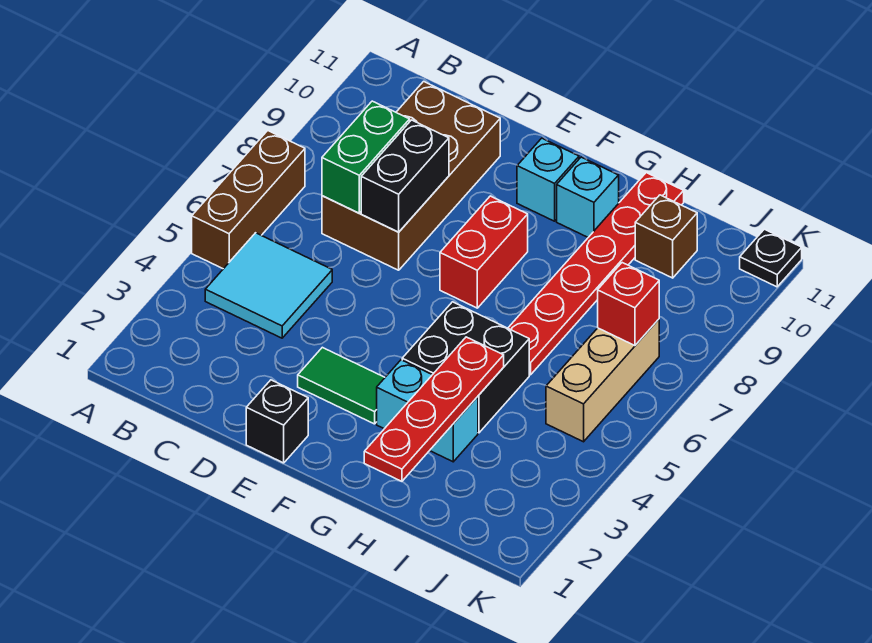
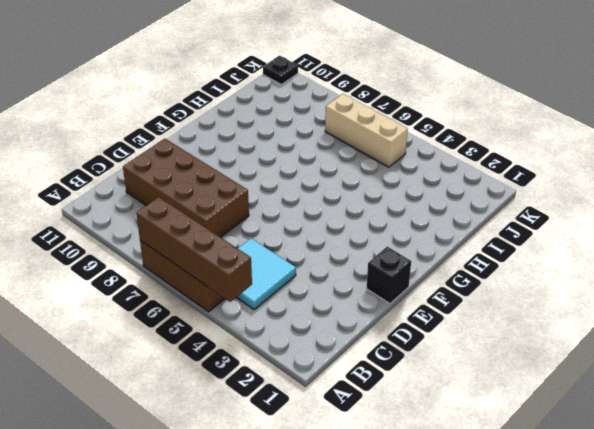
brown brick A4:A7 level 2 -> none
none -> green tile E3:F3 level 1
none -> red brick F7:F8 level 1
none -> cyan brick F10 level 1

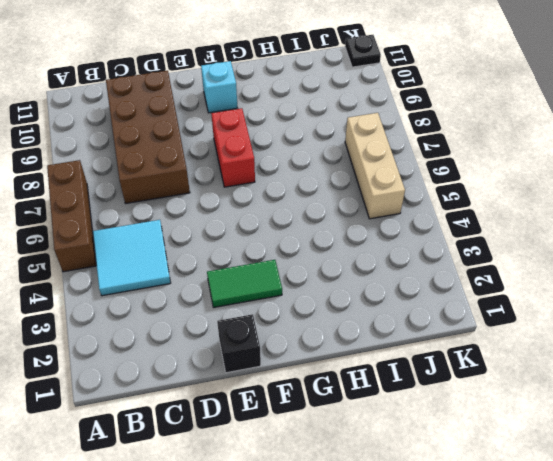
none -> cyan brick G3:H3 level 1
none -> black brick G4:H5 level 1
none -> cyan brick G10 level 1

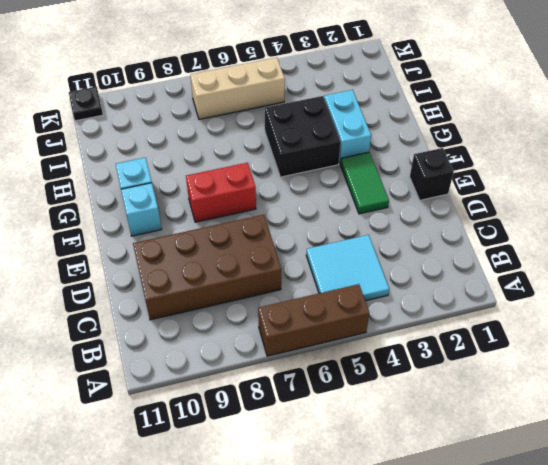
none -> red plate H6:H11 level 1
none -> brown brick I10 level 1
none -> green brick C7:C8 level 2

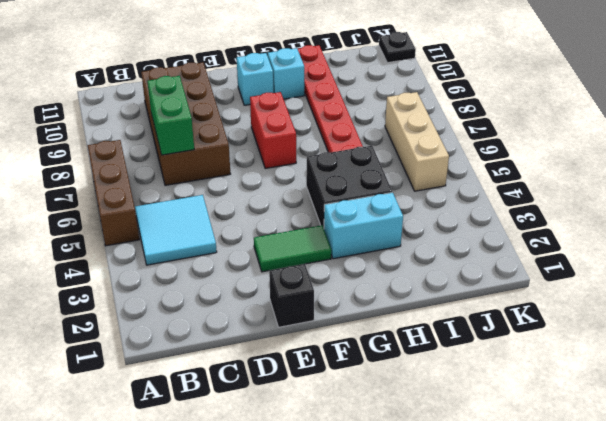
none -> brown brick I10 level 1
none -> black brick D7:D8 level 2
none -> red plate H1:H4 level 2

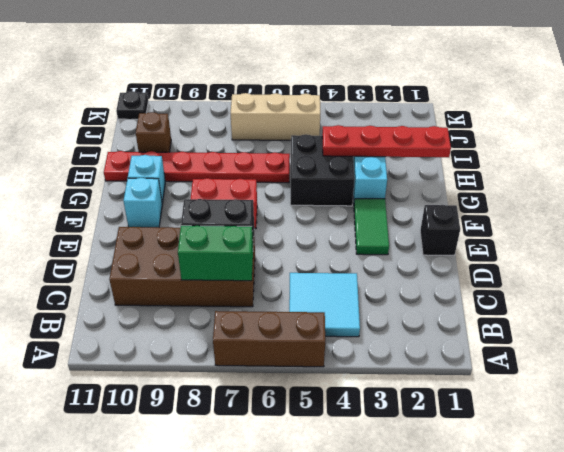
none -> red brick J7 level 2

